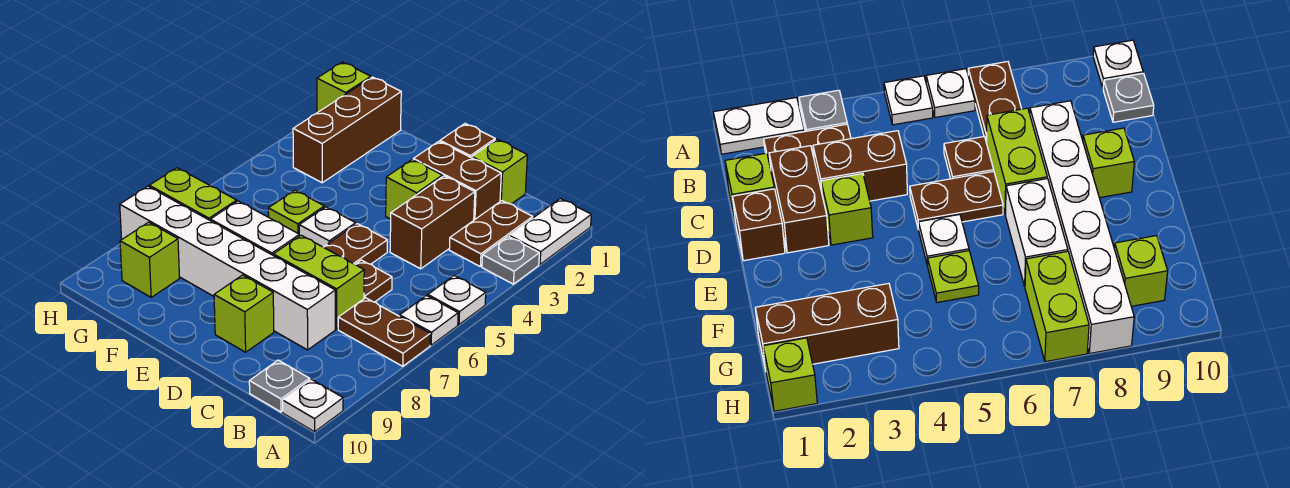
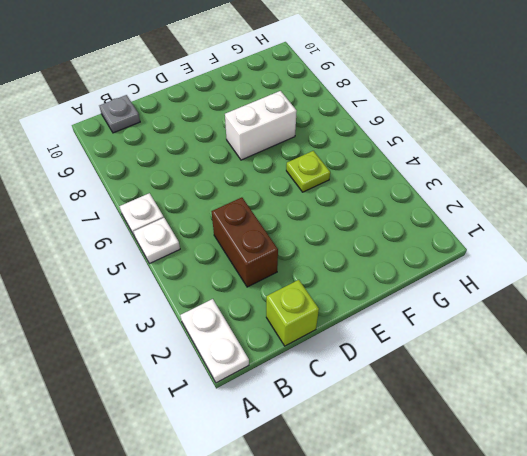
none -> grey plate A3 level 1
none -> brown plate A7:B7 level 1
none -> white plate A10 level 1

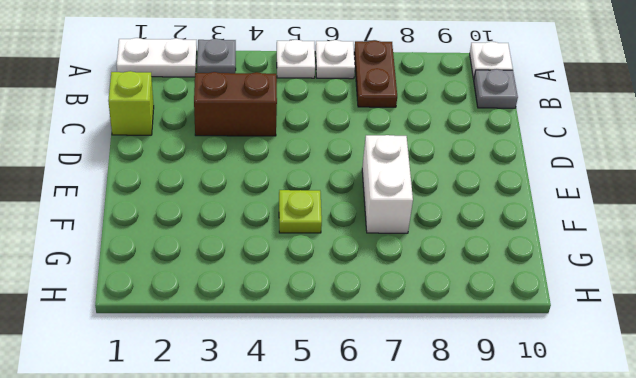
none -> brown plate B2:B3 level 1
none -> brown brick C2:D2 level 1
none -> brown plate C6 level 1

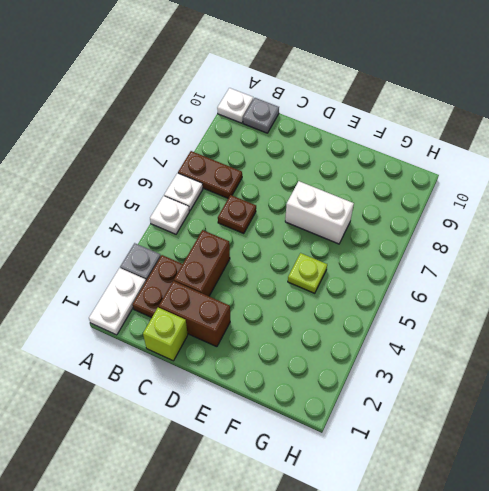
none -> lime brick C7:D7 level 1
none -> white brick C8:H8 level 1
none -> brown brick D1 level 1

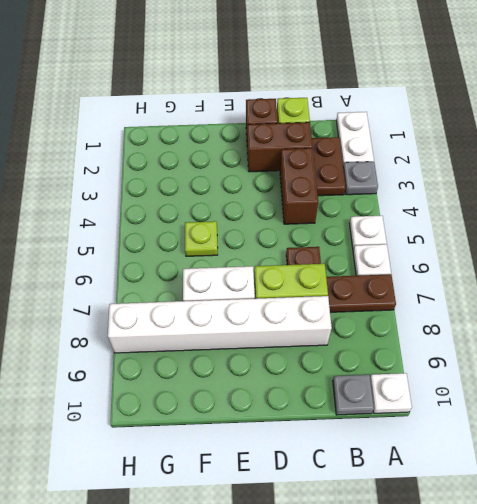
none -> lime brick D3 level 1
none -> brown plate D5:D6 level 1
none -> lime brick D9 level 1

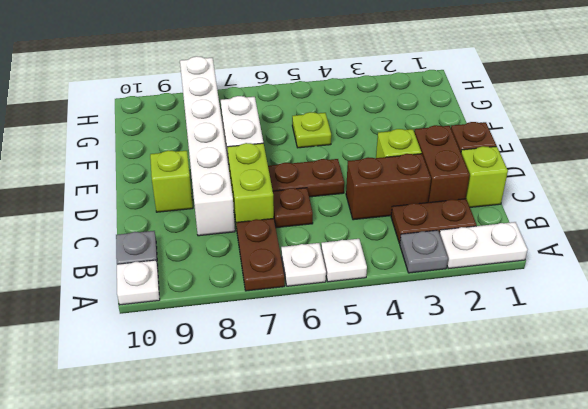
none -> white plate E5 level 1
none -> brown brick G1:G3 level 1
none -> lime brick G7:H7 level 1

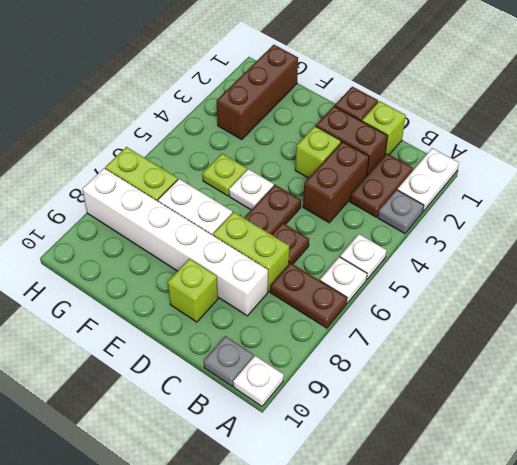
none -> lime brick G9 level 1
none -> lime brick H1 level 1

